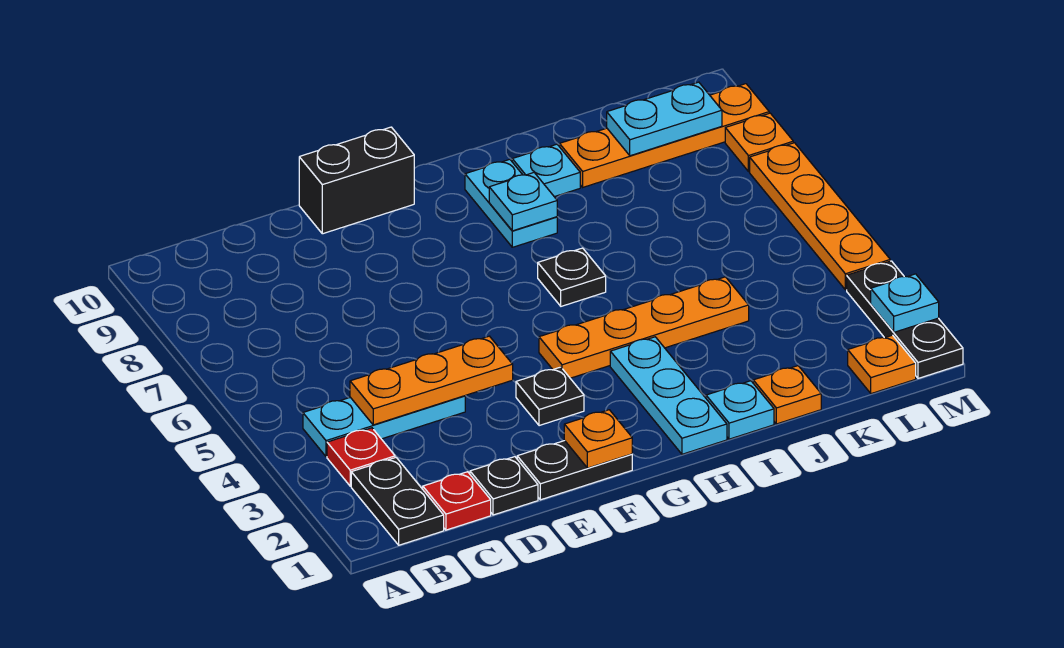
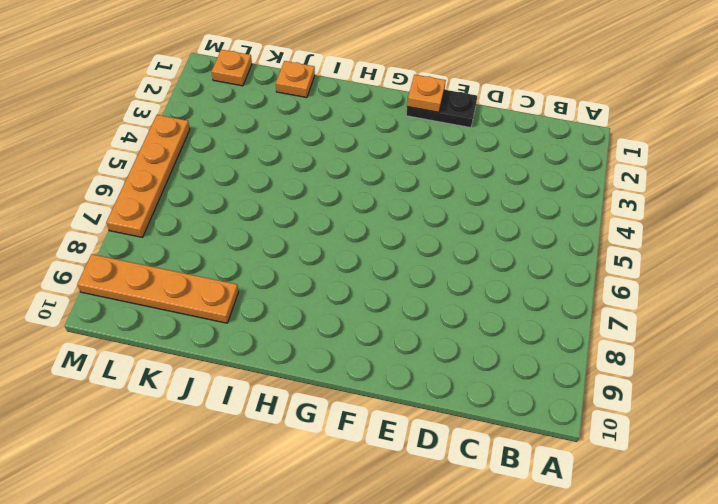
none -> black plate B1:B2 level 1
none -> red plate B3 level 1
none -> cyan plate B4:D4 level 1

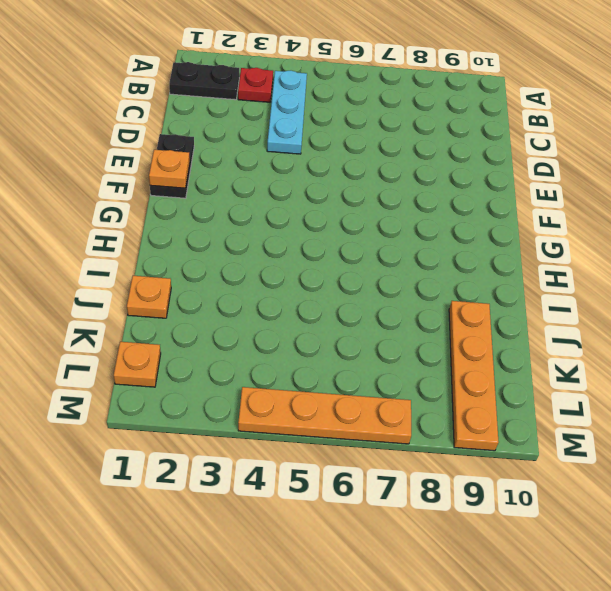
none -> red plate C1 level 1
none -> black plate D1 level 1
none -> black brick E10:F10 level 1

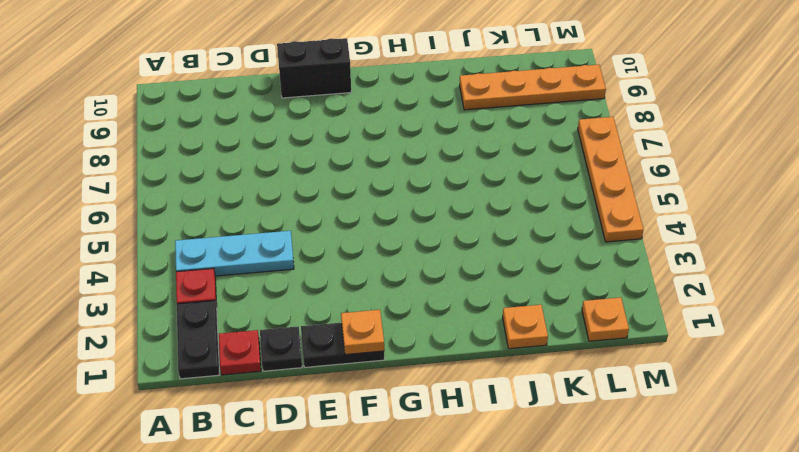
none -> black plate F3 level 1
none -> orange plate G4:J4 level 1
none -> cyan plate H1:H3 level 1

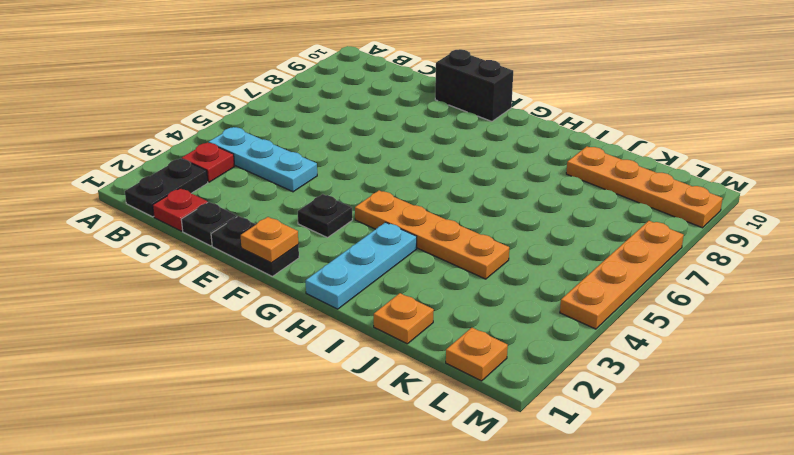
none -> black plate H6 level 1
none -> cyan plate H8:H9 level 1
none -> cyan plate I1 level 1

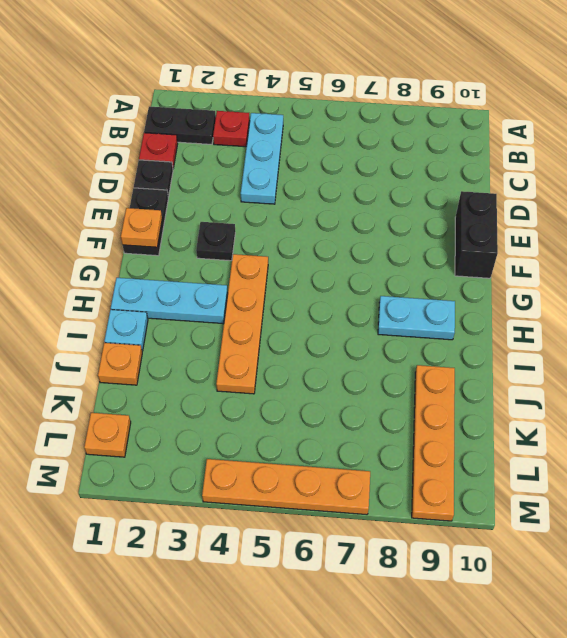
none -> black plate H6 level 1
none -> cyan plate I9 level 1
none -> black plate M1:M3 level 1

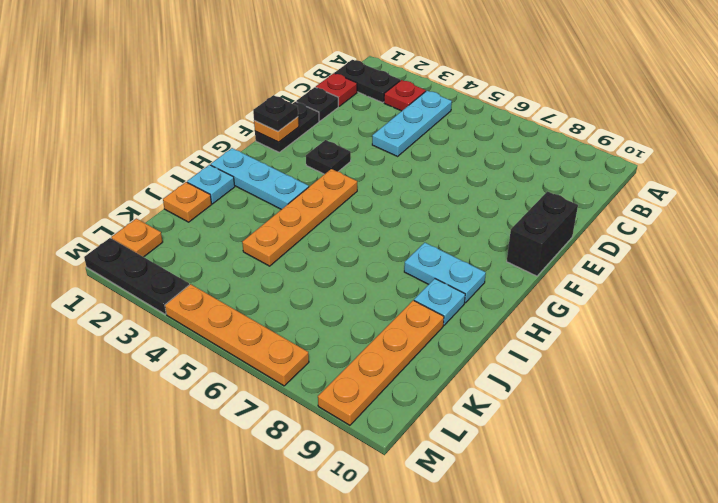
black plate F1 level 3 -> black plate H6 level 1
none -> orange plate M8 level 1
none -> orange plate C4:E4 level 2
none -> cyan plate H8 level 2

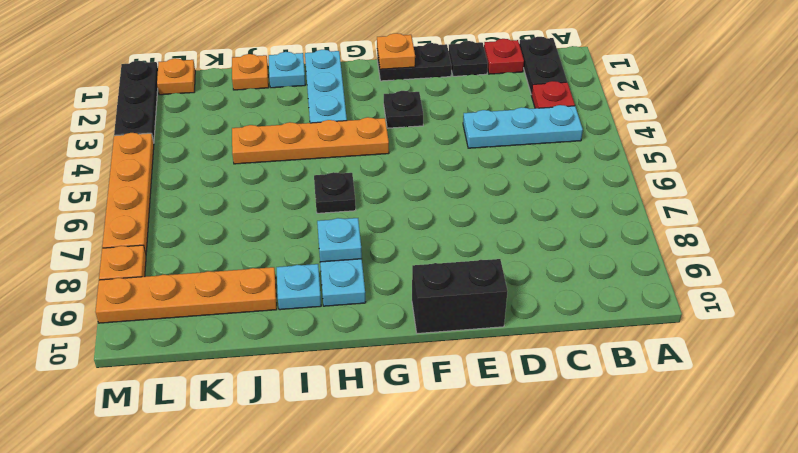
none -> orange plate C4:E4 level 2
none -> cyan plate K9:L9 level 2
none -> cyan plate M2 level 2

